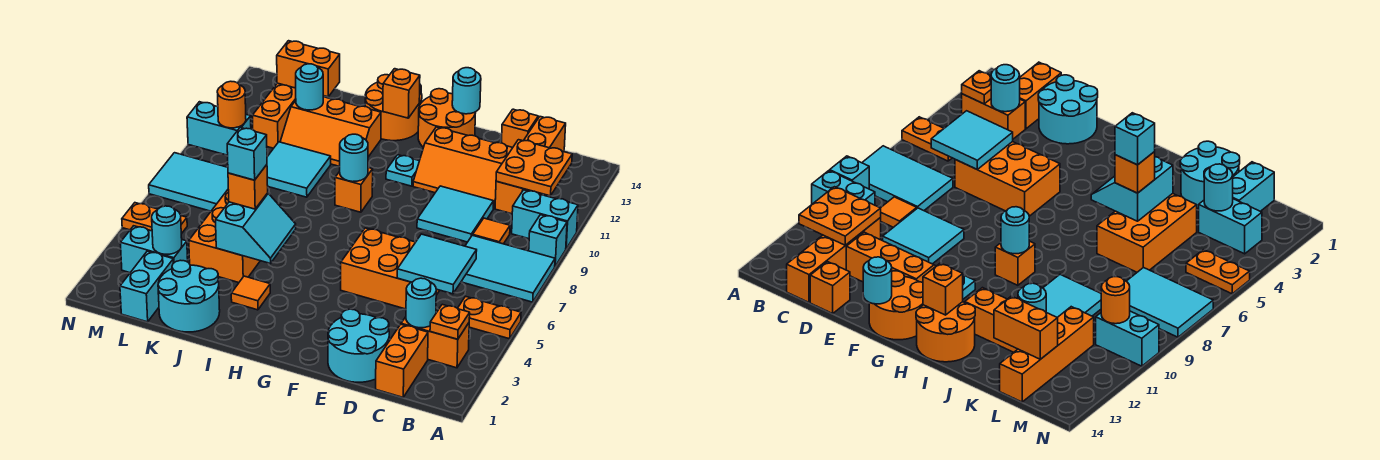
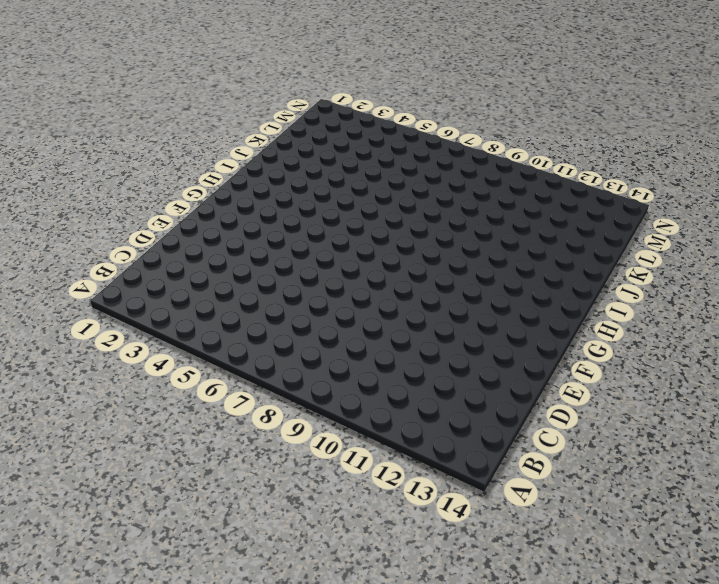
none -> orange plate A5:B5 level 1
none -> cyan tile A7:C8 level 1
none -> cyan brick A9 level 1
none -> cyan brick A10:B10 level 1

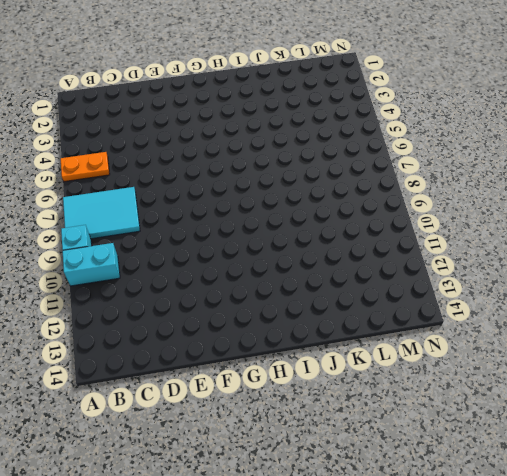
none -> orange brick B3:C3 level 1
none -> orange brick C1:C2 level 1
none -> orange tile C9 level 1
none -> orange brick C11:C14 level 1

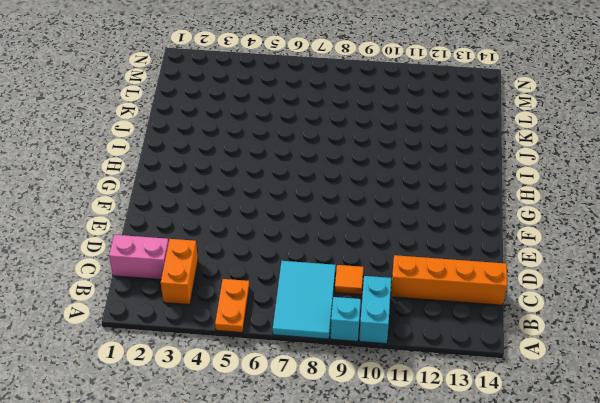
pink brick C1:C2 level 1 -> orange brick C1:C2 level 1
none -> cyan round brick D1:E2 level 1
none -> orange brick D5:F6 level 1
none -> cyan tile D9:E10 level 1
none -> orange slope D11:F12 level 1 top 12

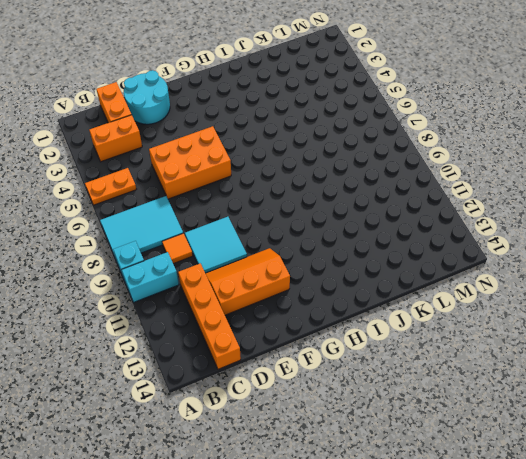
none -> orange brick D14 level 1
none -> orange round brick F13:G14 level 1
none -> cyan plate G11 level 1
none -> orange brick H9 level 1

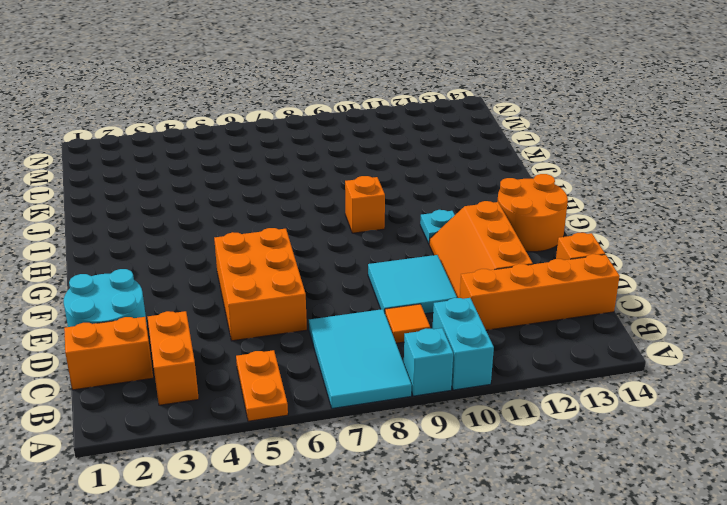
none -> orange round brick H13:I14 level 1
none -> orange tile I3 level 1
none -> orange slope I11:K12 level 1 top 12
none -> cyan round brick J1:K2 level 1

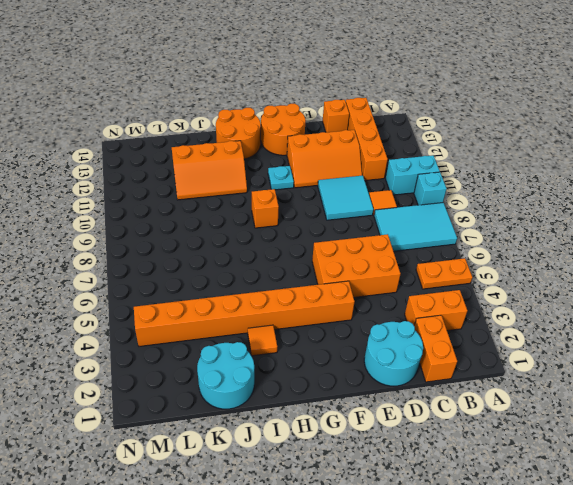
orange brick F4:M4 level 1 -> orange brick J4:K6 level 1
none -> cyan tile J9:K10 level 1
none -> cyan brick L1:L2 level 1
none -> cyan brick L3:M3 level 1
none -> cyan tile L7:N8 level 1

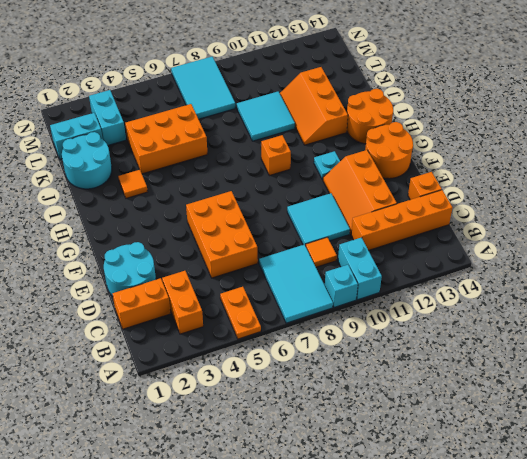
none -> orange brick L11:L14 level 1
none -> orange plate M5:N5 level 1
none -> cyan brick M10:N10 level 1
none -> orange plate B3 level 2

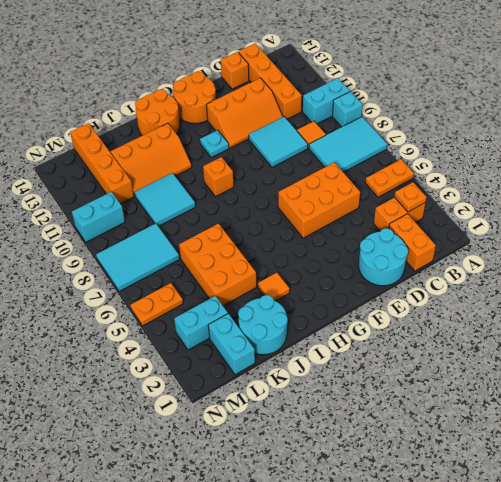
none -> orange plate B11:C12 level 2
none -> cyan round brick C3 level 2
none -> cyan tile C5:D6 level 2
none -> cyan round brick F14 level 2

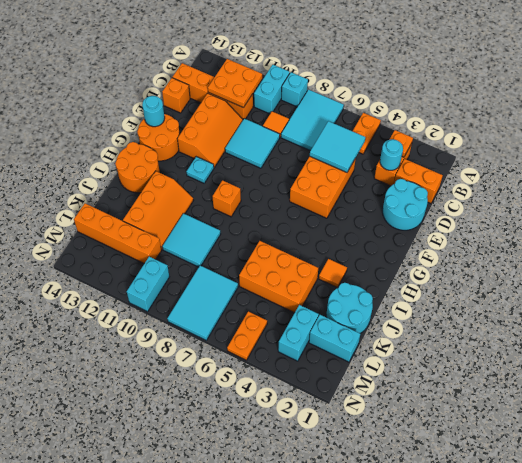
none -> cyan round brick H9 level 2
none -> orange brick H13 level 2
none -> cyan slope I4:J5 level 2 top J
none -> cyan round brick K12 level 2

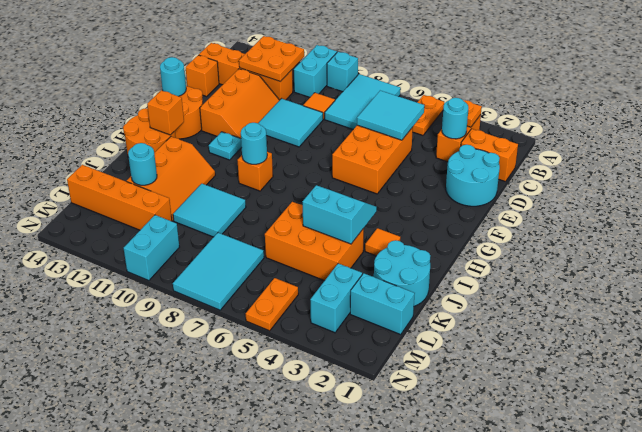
none -> orange brick K13:L13 level 2
none -> cyan round brick L3 level 2
none -> orange round brick M10 level 2
none -> orange brick J5 level 3

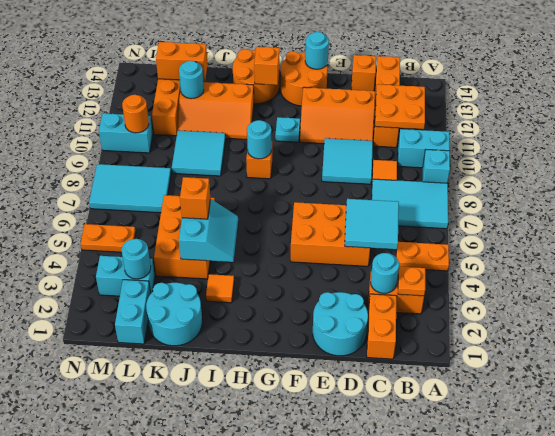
none -> cyan brick J5 level 4

